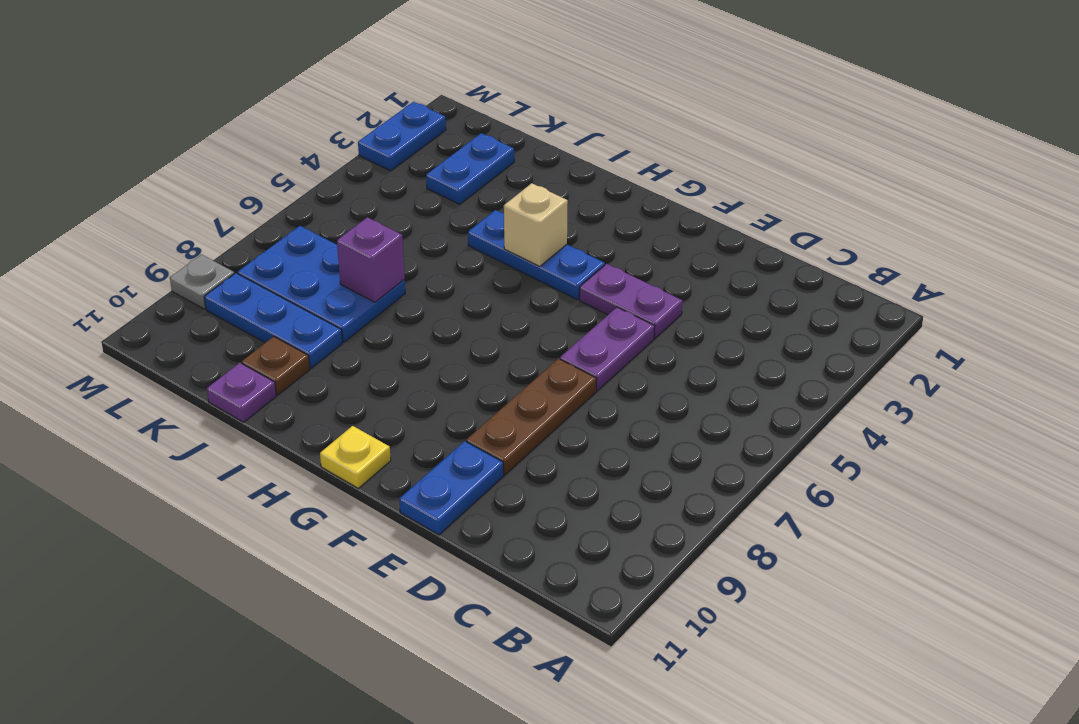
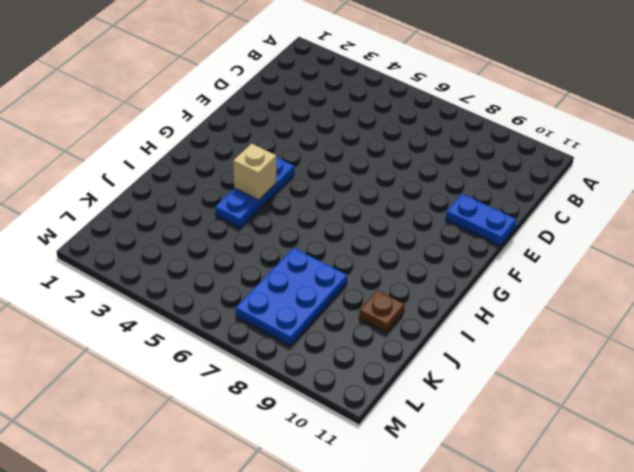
none -> purple plate E4:F4 level 1
none -> purple plate E5:E6 level 1
none -> brown plate E7:E9 level 1

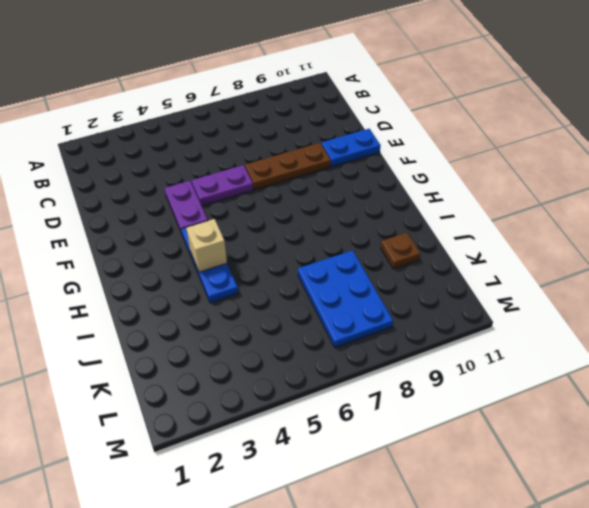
none -> yellow plate G11 level 1
none -> blue plate J9:L9 level 1
none -> purple plate J11 level 1

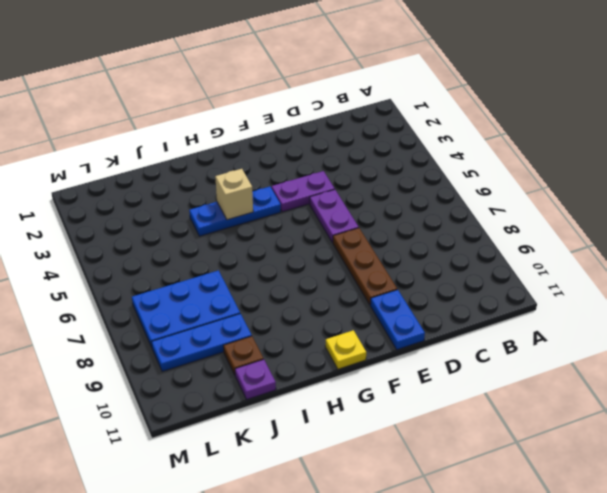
none -> blue plate K2:K3 level 1
none -> blue plate M2:M3 level 1
none -> grey plate M9 level 1

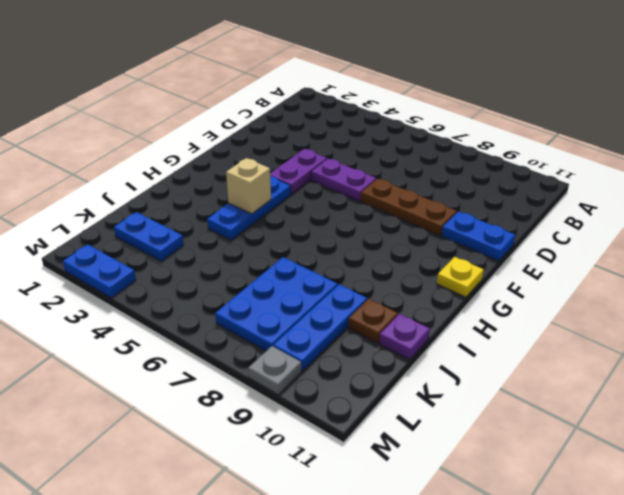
none -> purple brick J7 level 2

